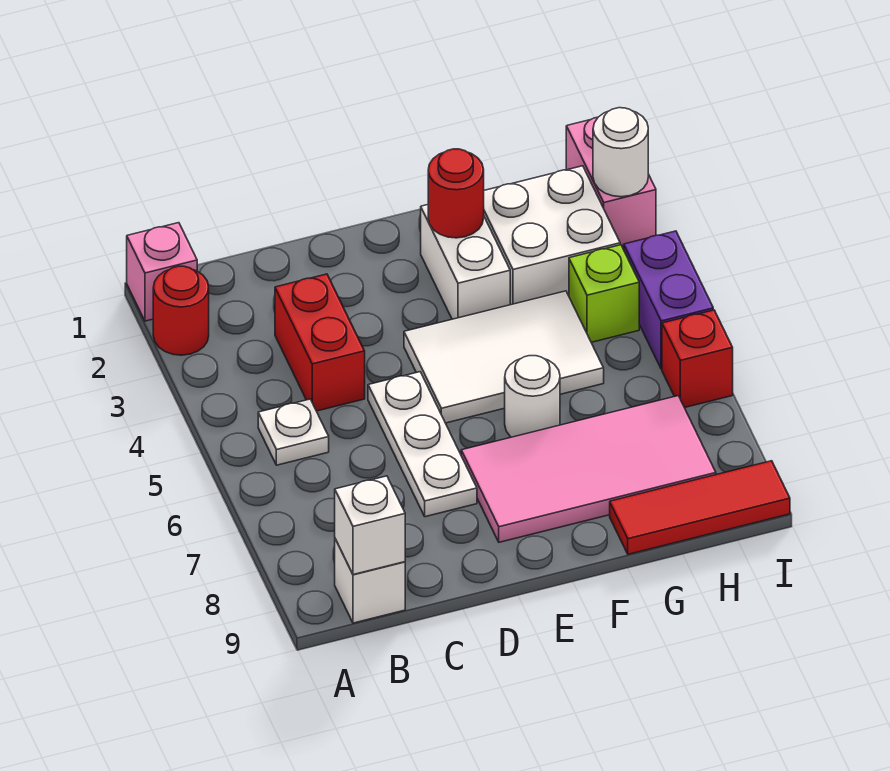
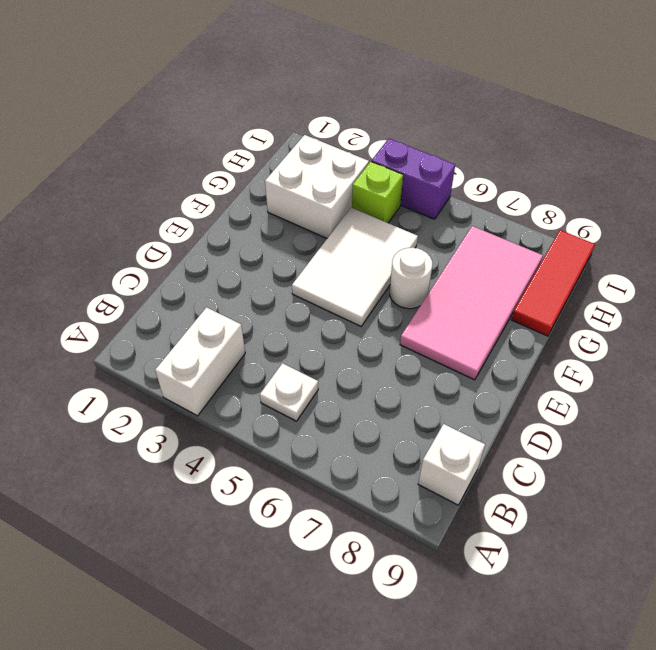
white brick A3:B3 level 1 -> white brick F2:F3 level 1
none -> pink brick A1 level 1
none -> red round brick A2 level 1
none -> red brick C3:C4 level 1

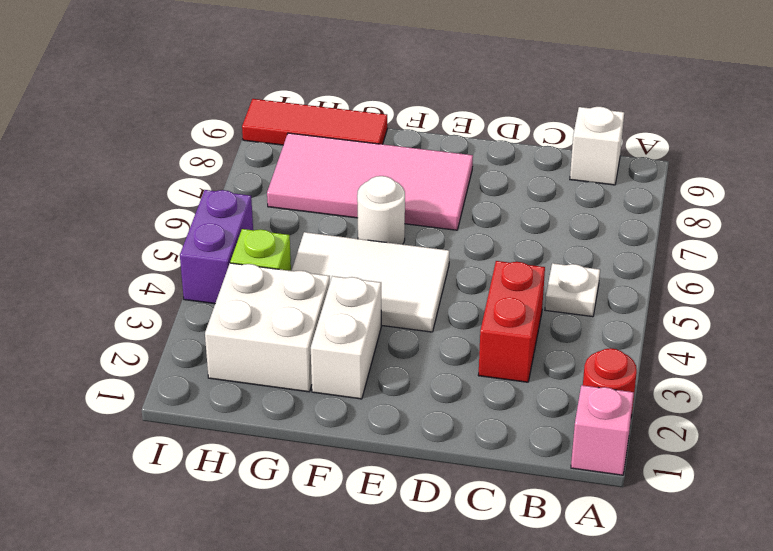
none -> white plate D5:D7 level 1
none -> pink brick I1:I2 level 1
none -> red brick I6 level 1

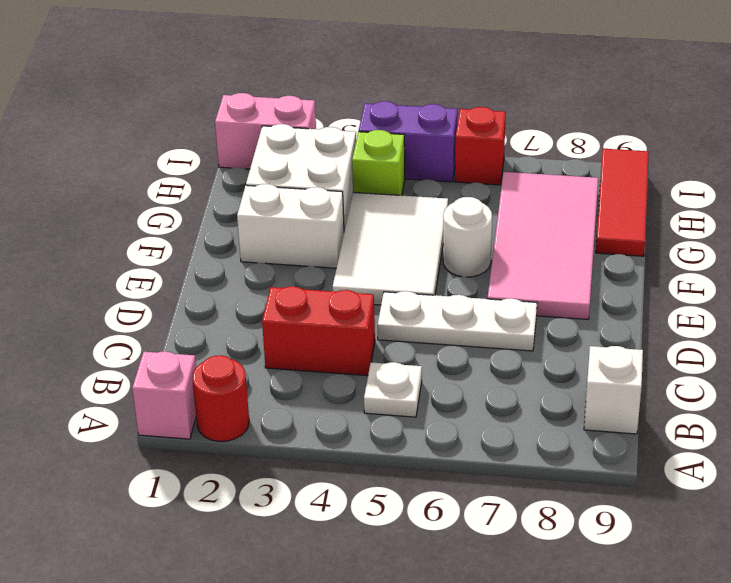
none -> white brick B9 level 2
none -> red round brick F2 level 2
none -> white round brick I2 level 2

